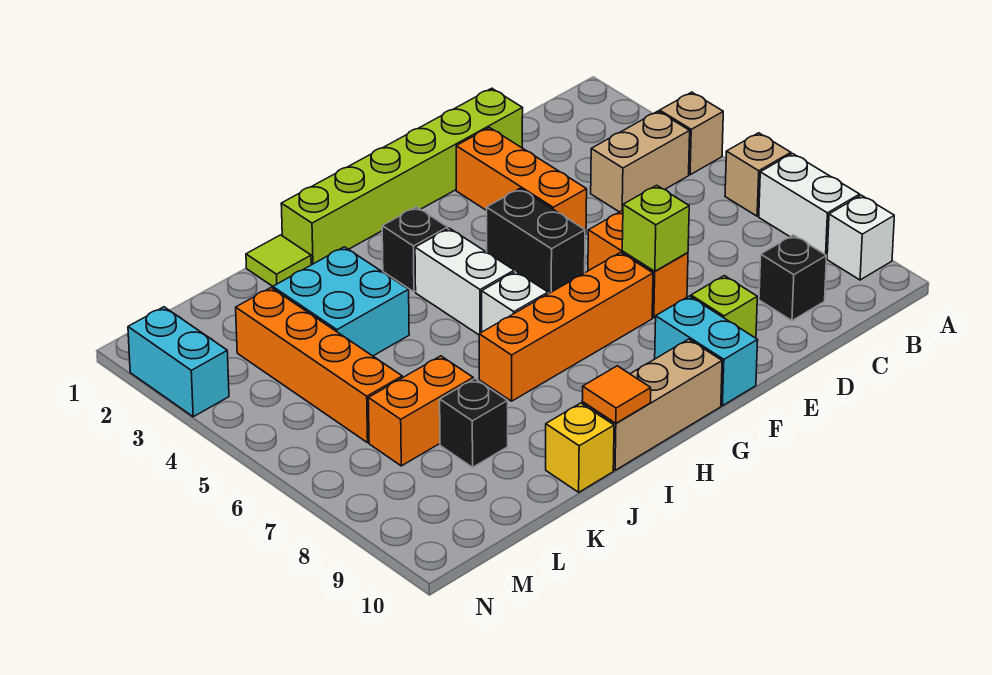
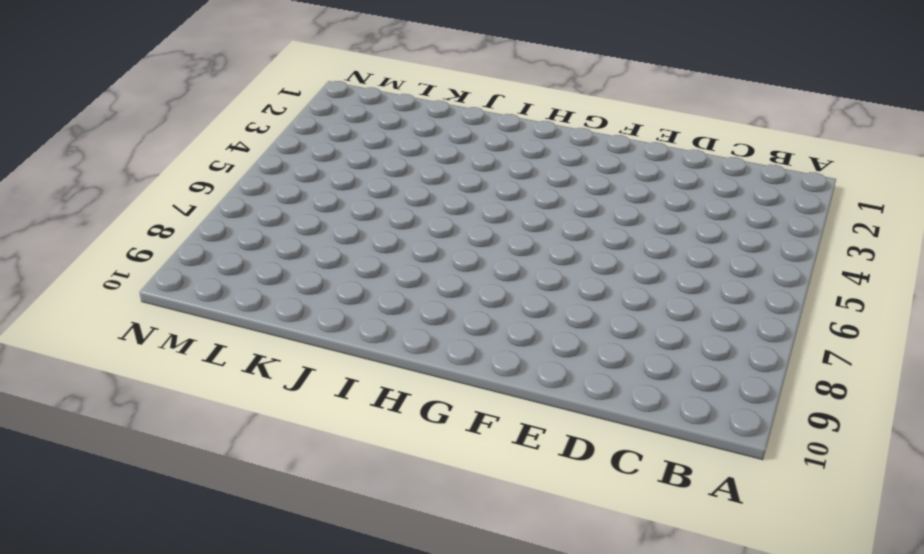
none -> tan brick A4 level 1
none -> tan brick A6 level 1
none -> white brick A7:A8 level 1

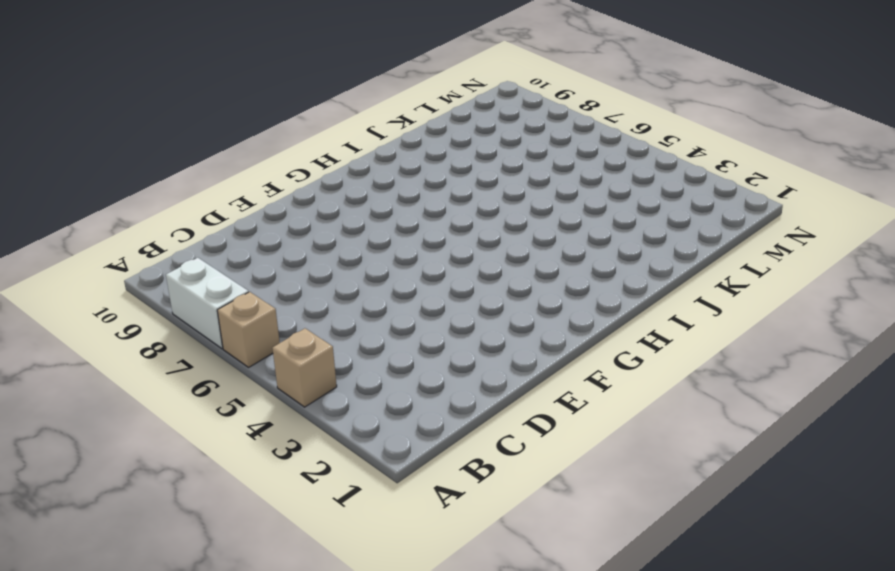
none -> white brick A9 level 1
none -> tan brick B4:C4 level 1
none -> black brick C9 level 1

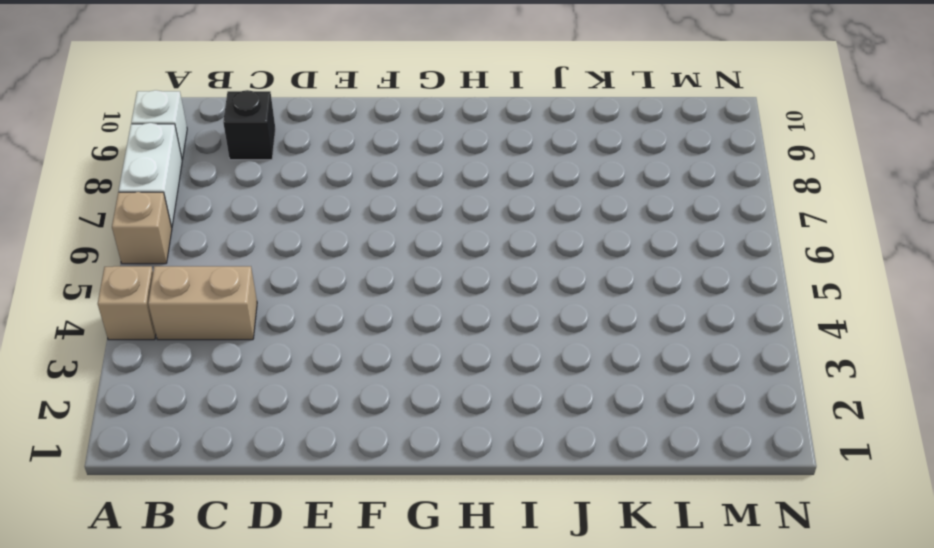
none -> lime brick D1:I1 level 1
none -> orange brick E2:E4 level 1
none -> orange brick E6:E7 level 1

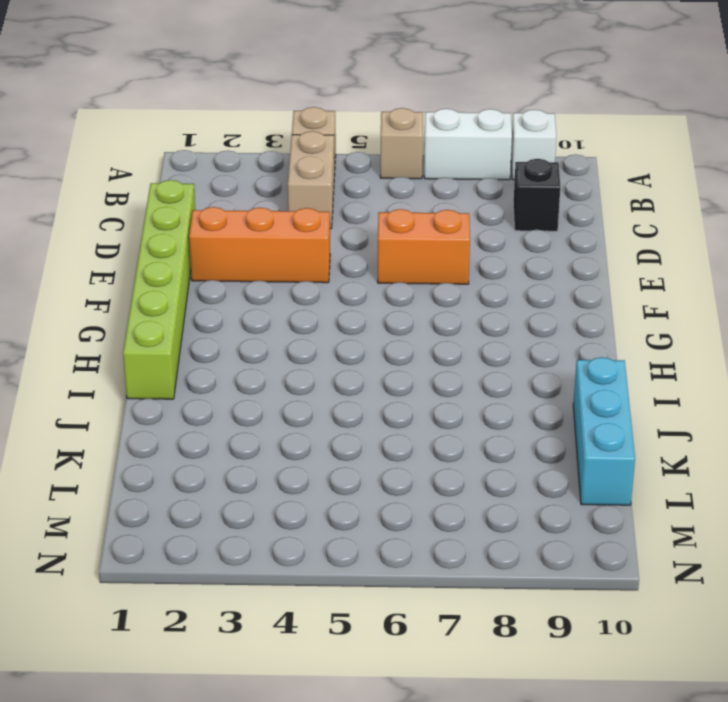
cyan brick J10:L10 level 1 -> yellow brick J10 level 1
none -> lime brick E9 level 1
none -> black brick F4:F5 level 1
none -> orange brick F7:I7 level 1

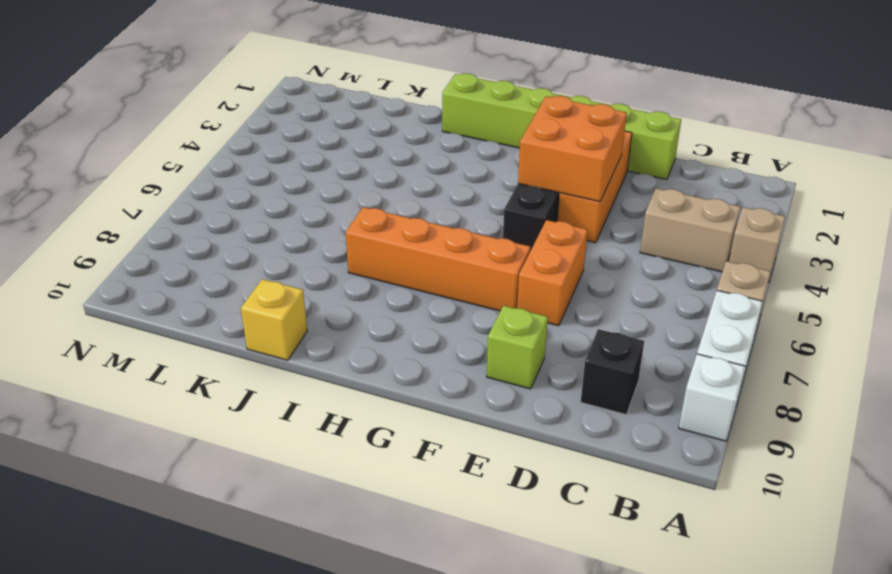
orange brick E3:F4 level 2 -> none
none -> cyan brick F9:F10 level 1
none -> tan brick G10:I10 level 1
none -> black brick H3 level 1

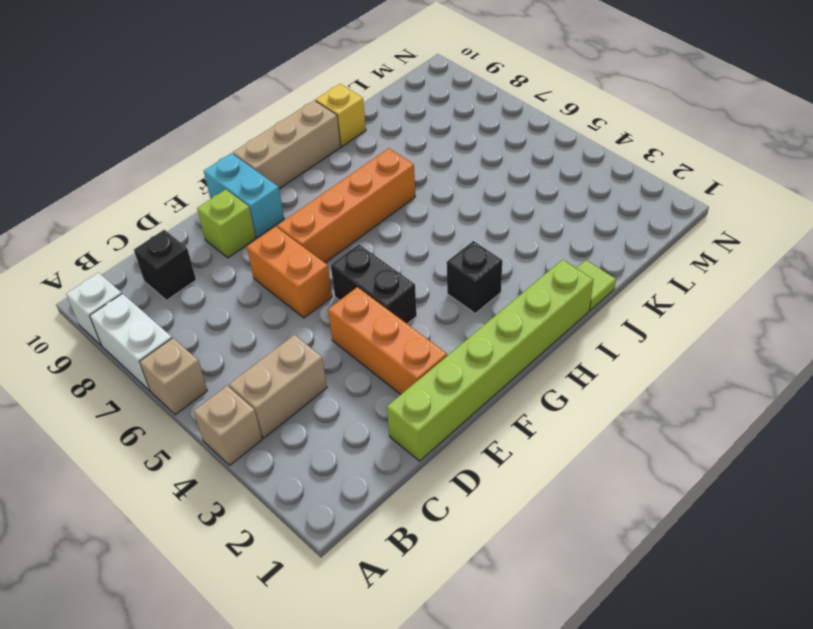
none -> white brick H4:H5 level 1
none -> white brick H6 level 1
none -> cyan brick J3:K4 level 1

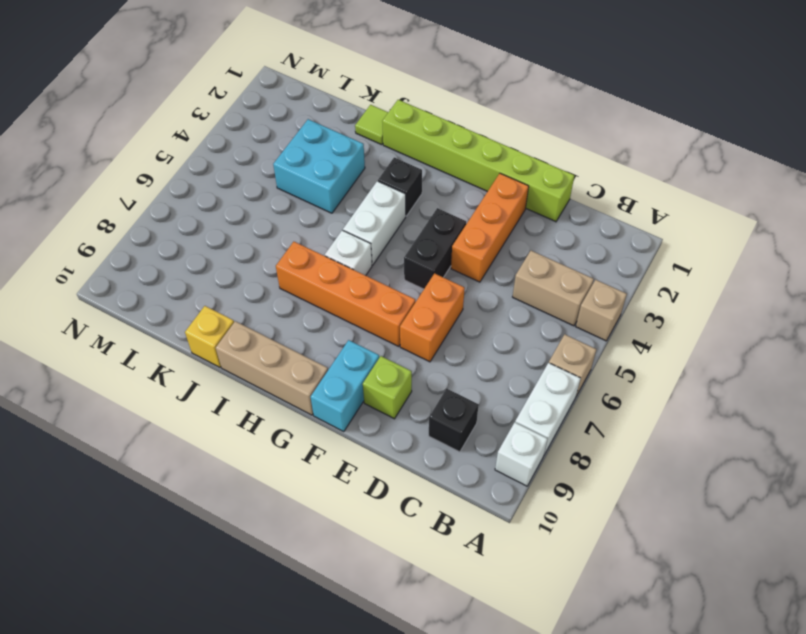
none -> orange brick K7:L7 level 1
none -> black brick K8 level 1
none -> orange brick L3:L6 level 1

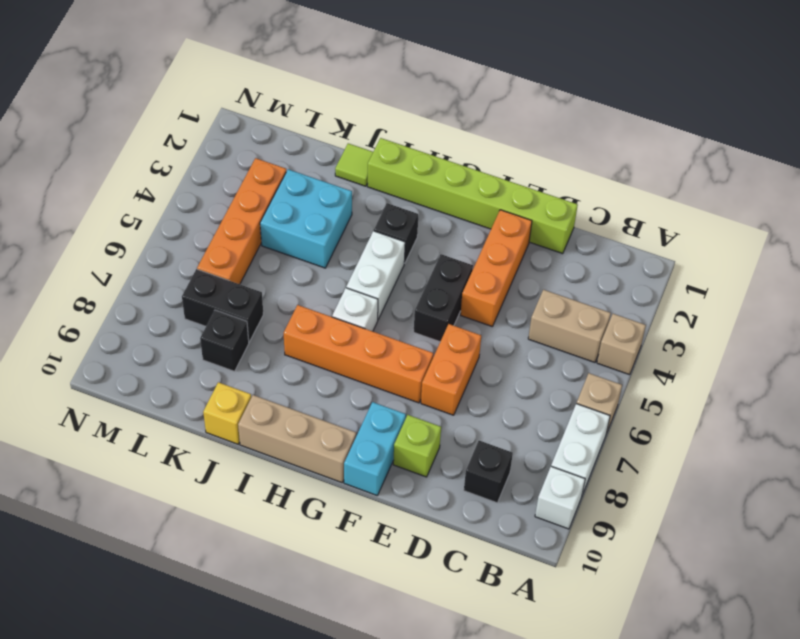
black brick K7:L7 level 1 -> orange brick K7:L7 level 1
none -> cyan brick N2:N3 level 1
none -> lime brick E7 level 2
none -> orange tile I10 level 2

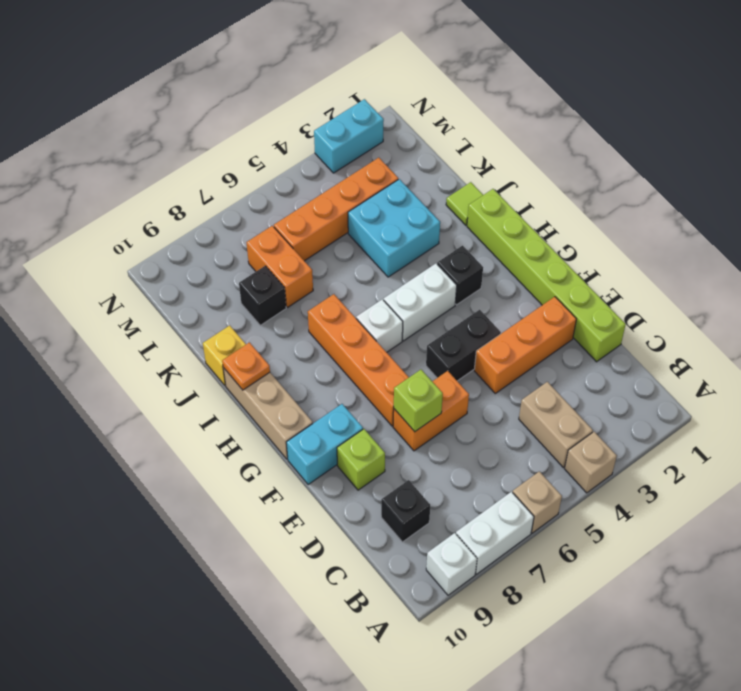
orange plate I10 level 2 -> orange tile I10 level 2

